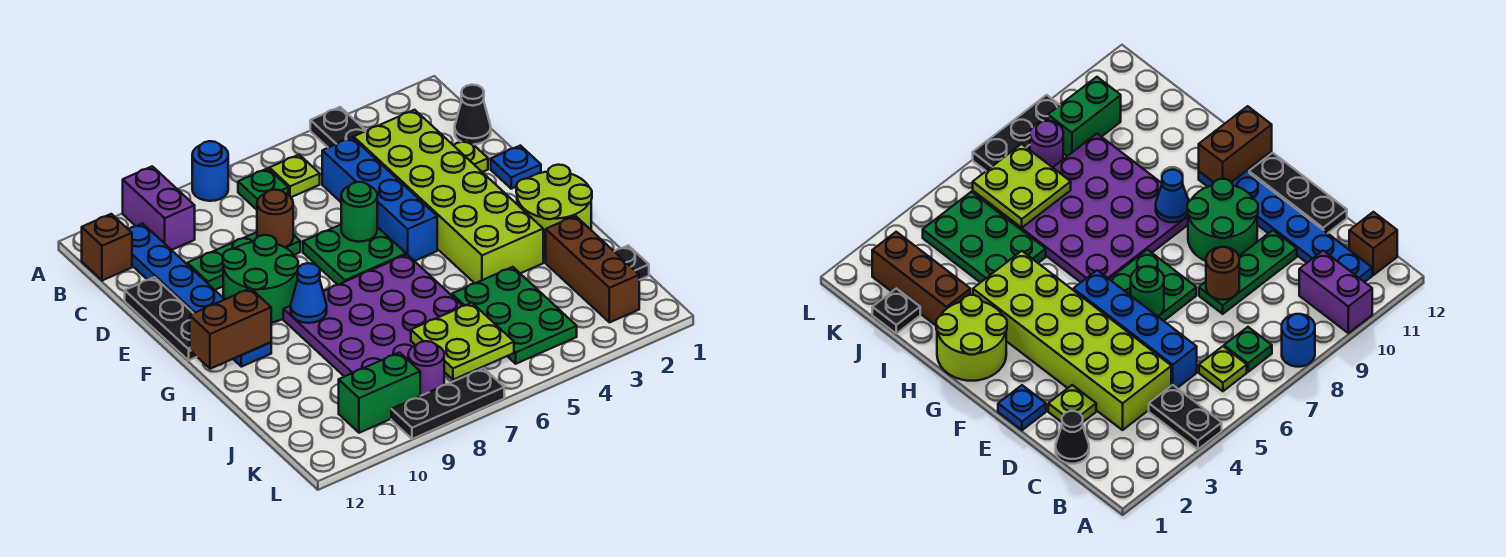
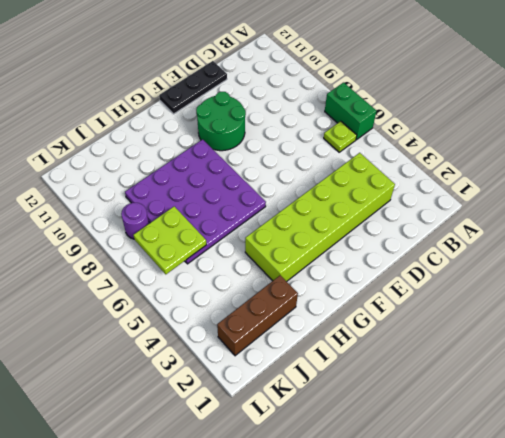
green brick A6:A7 level 1 -> green brick K9:K10 level 1
none -> black plate A4:B4 level 1
none -> blue round brick A8 level 1
none -> purple brick A10:B10 level 1

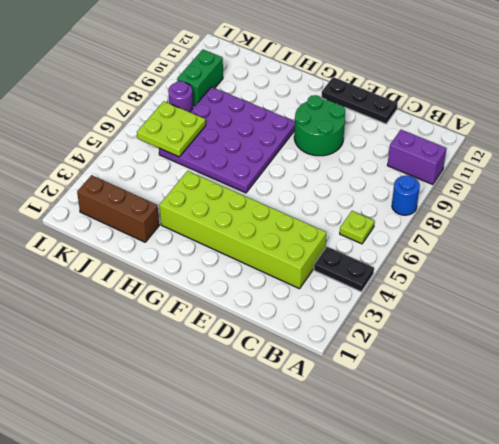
none -> green plate B7 level 1
none -> blue plate B11:G11 level 1
none -> brown brick B12 level 1

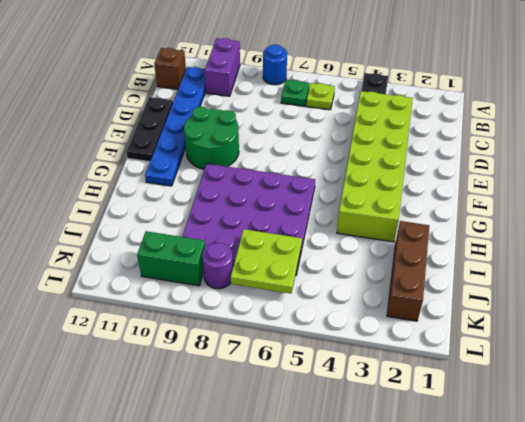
none -> black cone C1 level 1
none -> blue brick C5:F5 level 1
none -> lime plate D2 level 1

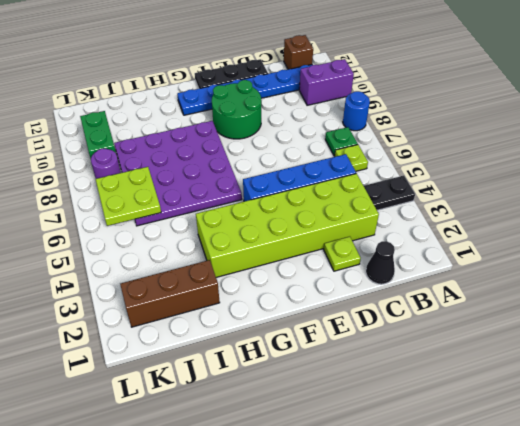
none -> green plate D8:D10 level 1
none -> blue plate E1 level 1
none -> green plate E6:F7 level 1

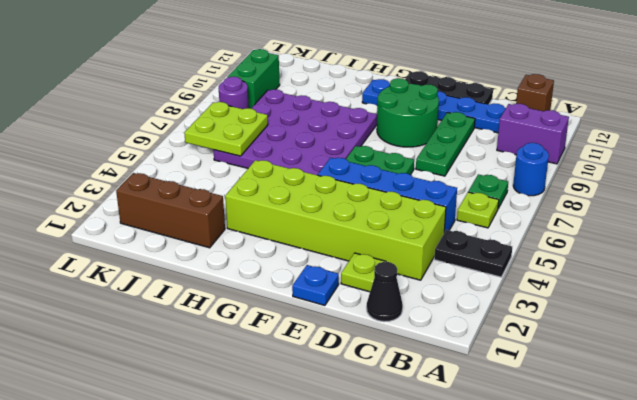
none -> lime round brick G1:H2 level 1
none -> green plate I4:K5 level 1
none -> black plate J1 level 1

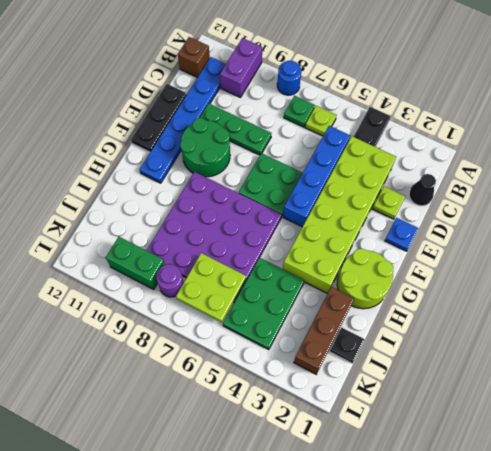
none -> black plate L7:L9 level 1
none -> brown round brick D8 level 2
none -> green round brick E6 level 2

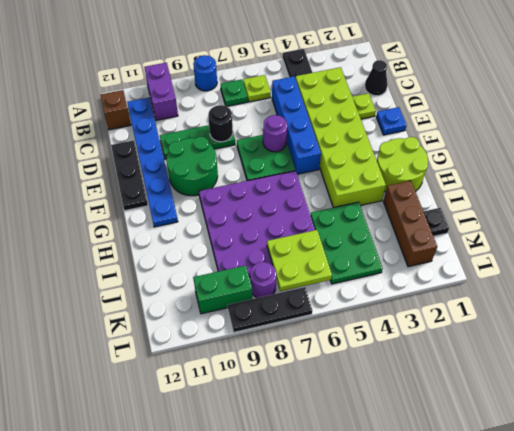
black round brick D8 level 2 -> brown round brick D8 level 2
purple round brick E6 level 2 -> green round brick E6 level 2
none -> blue cone G9 level 2
none -> brown brick G11:G12 level 2

